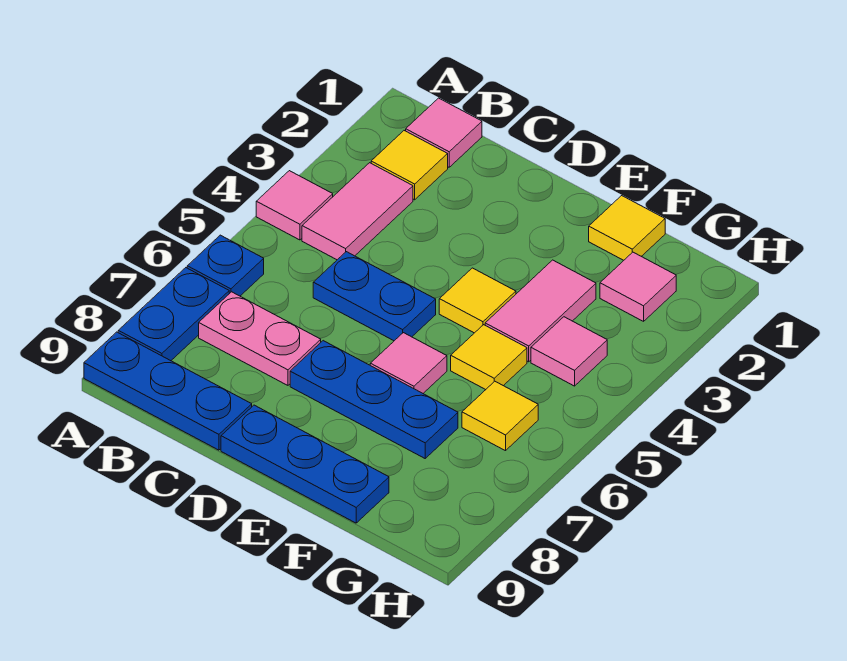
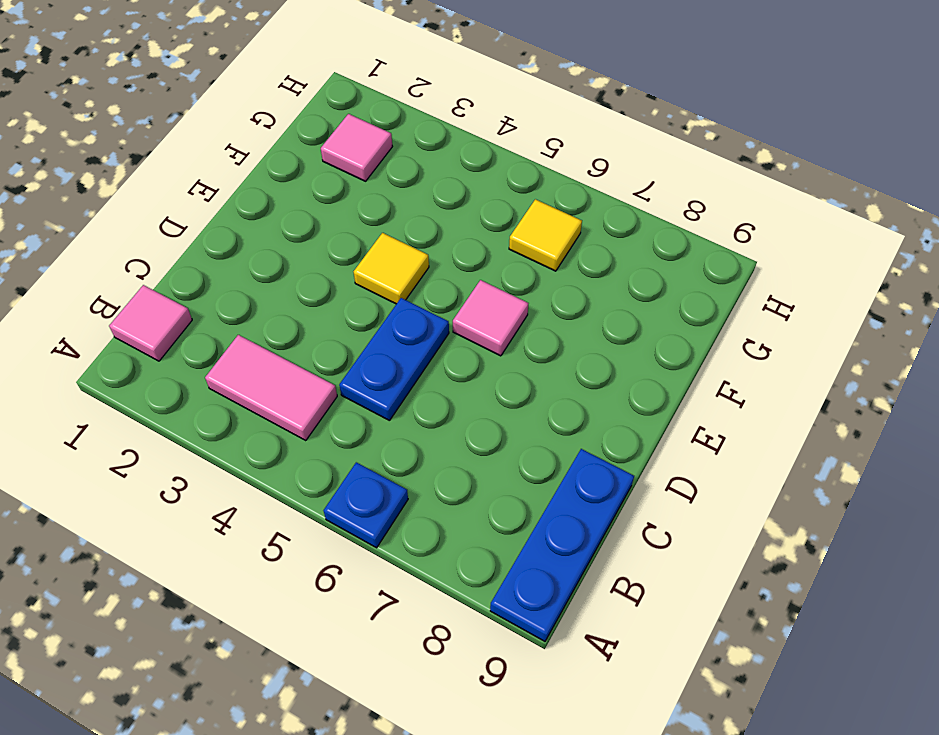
none -> pink tile A4 level 1
none -> blue plate A7:A8 level 1
none -> yellow tile B2 level 1

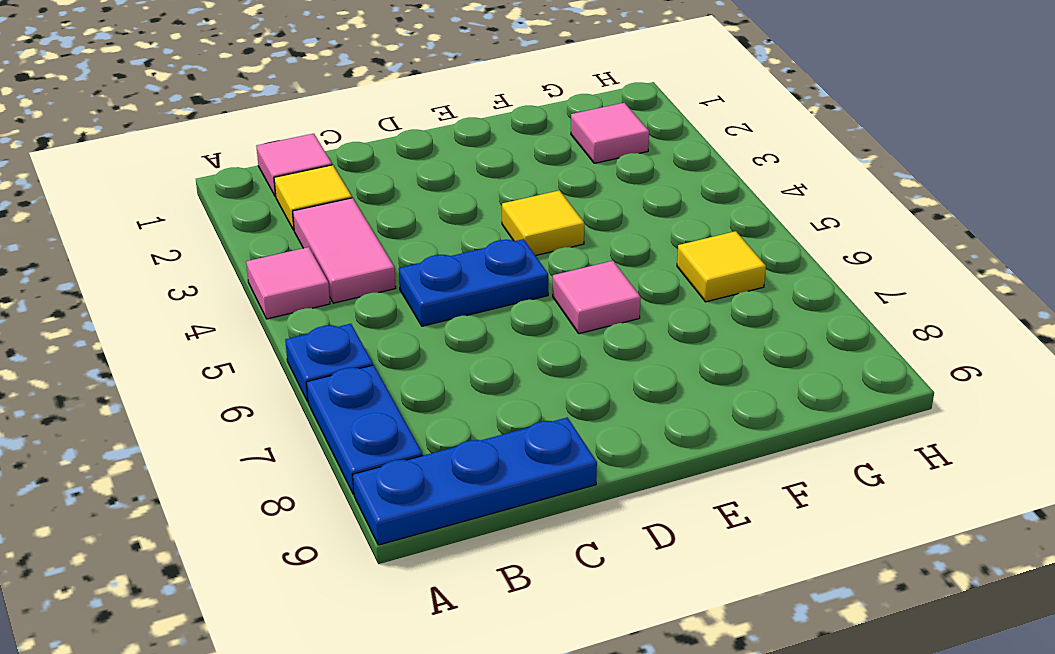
none -> pink plate B7:C7 level 1
none -> blue plate D7:F7 level 1
none -> blue plate D9:F9 level 1

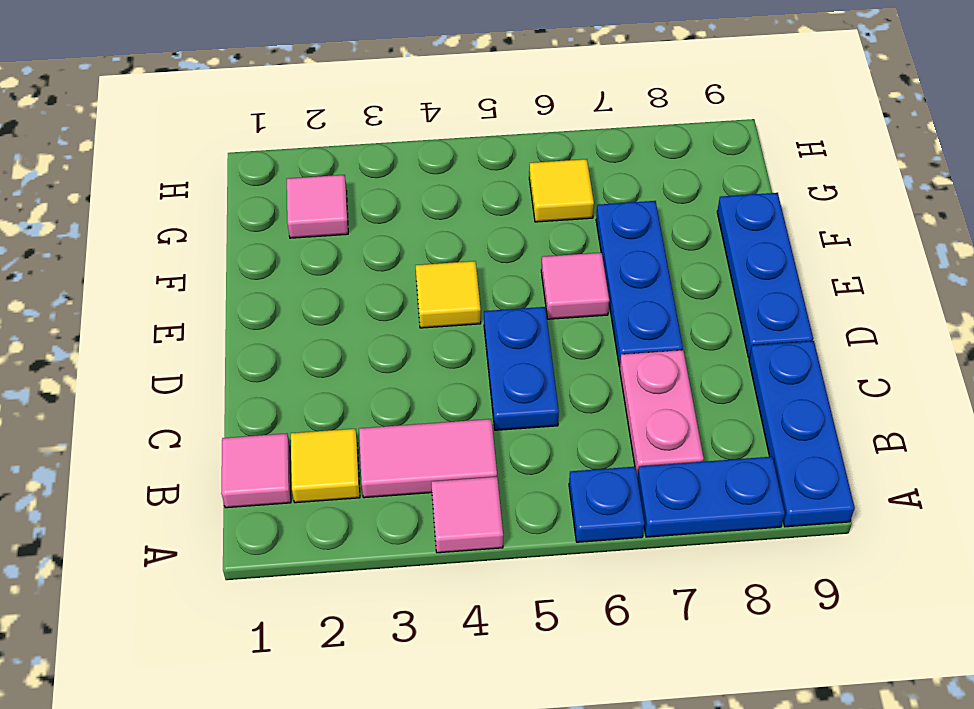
none -> yellow tile F1 level 1
none -> pink tile F3:F4 level 1
none -> yellow tile F5 level 1

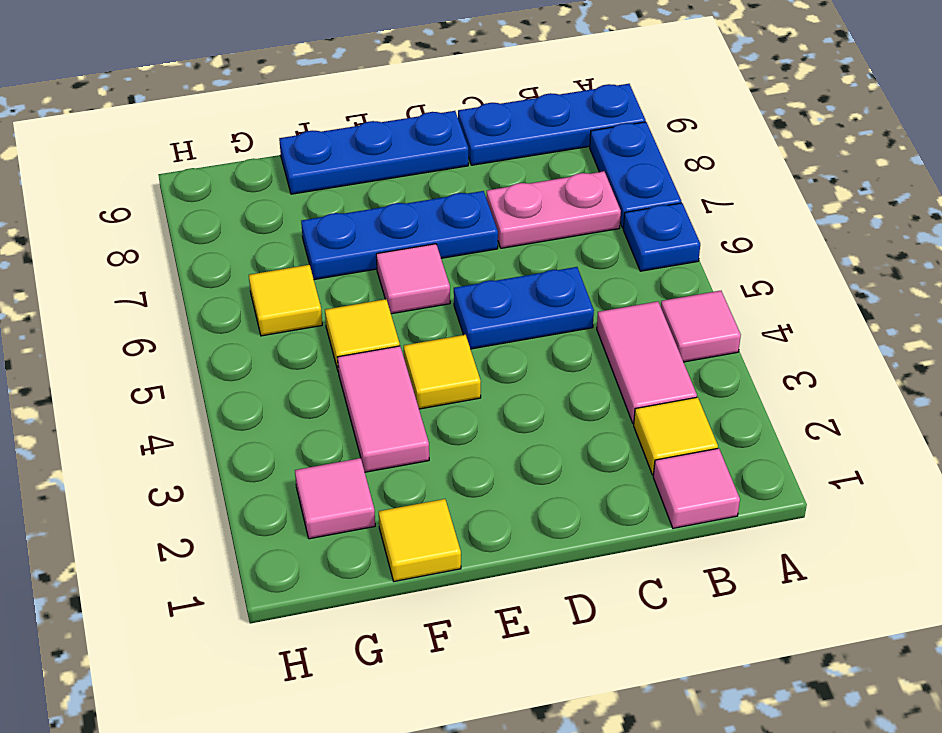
none -> pink tile G4 level 1

